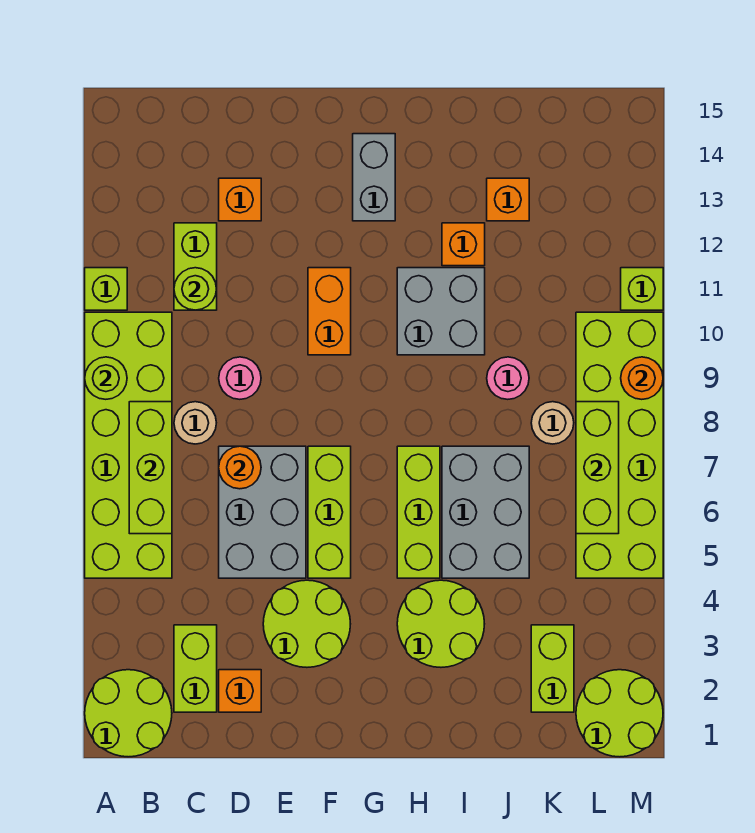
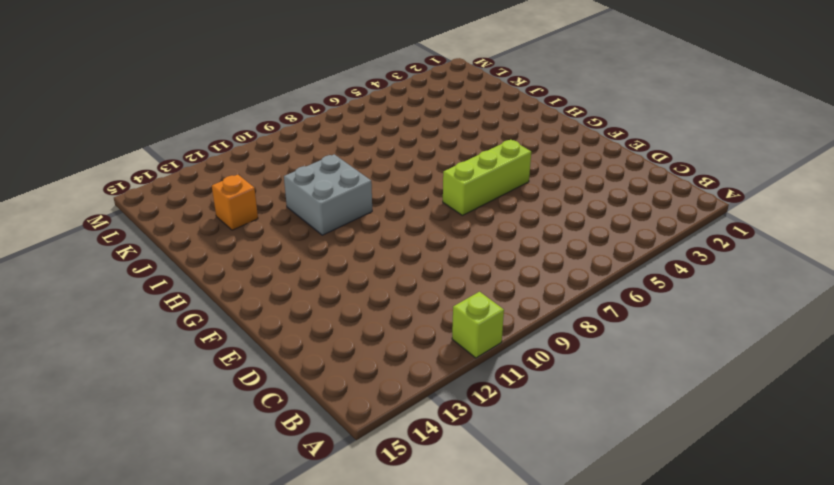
none -> lime round brick A1:B2 level 1
none -> lime brick A5:B10 level 1
none -> lime brick C2:C3 level 1
none -> tan round brick C8 level 1

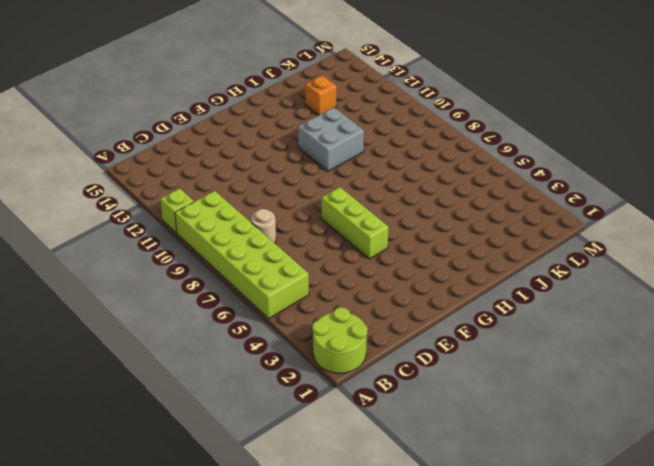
none -> lime brick C2:C3 level 1
none -> lime brick C11:C12 level 1
none -> orange brick D2 level 1
none -> grey brick D5:E7 level 1

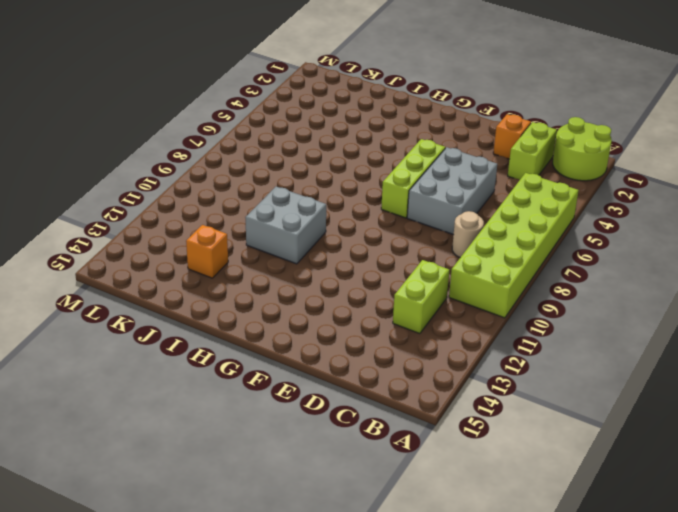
none -> lime brick A11 level 1
none -> pink round brick D9 level 1
none -> orange brick D13 level 1
none -> lime round brick E3:F4 level 1

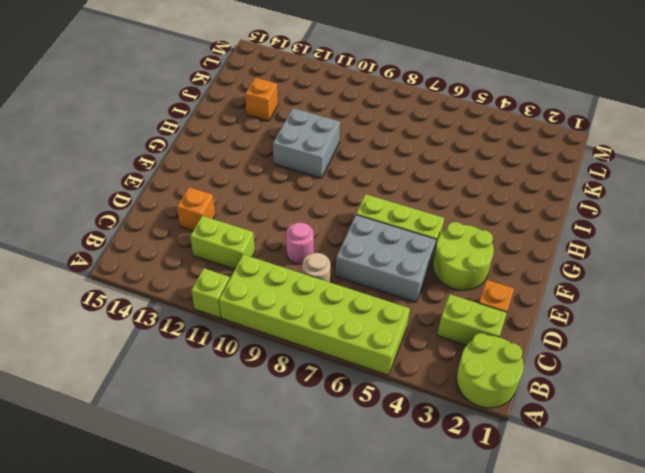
none -> orange brick F10:F11 level 1
none -> grey brick G13:G14 level 1
none -> lime round brick H3:I4 level 1
none -> lime brick H5:H7 level 1

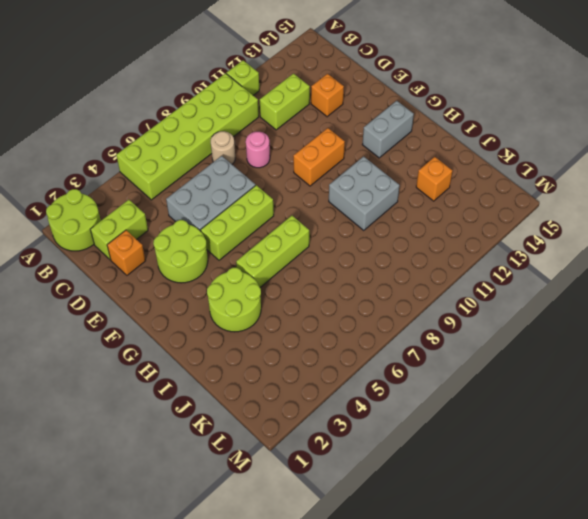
none -> grey brick I5:J7 level 1
none -> orange brick I12 level 1
none -> pink round brick J9 level 1
none -> lime brick K2:K3 level 1

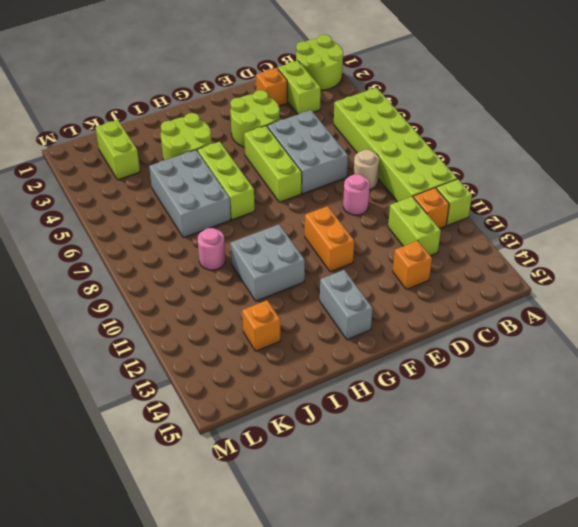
orange brick B11 level 1 -> orange brick I12 level 1
none -> tan round brick K8 level 1
none -> lime round brick L1:M2 level 1
none -> lime brick L5:M10 level 1
none -> lime brick M11 level 1

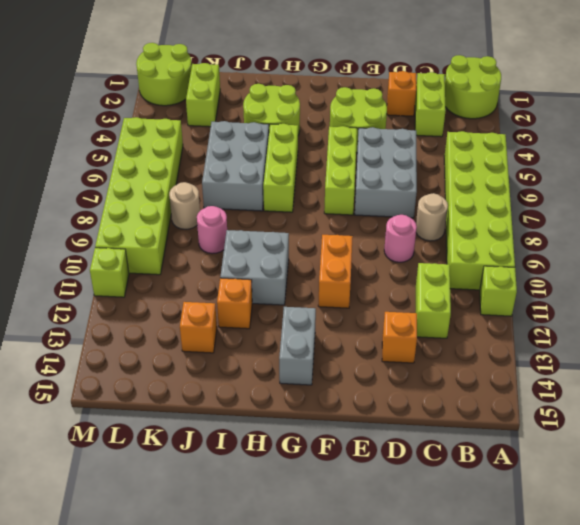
none -> lime round brick A9 level 2
none -> lime brick B6:B8 level 2
none -> lime round brick C11 level 2
none -> orange round brick D7 level 2

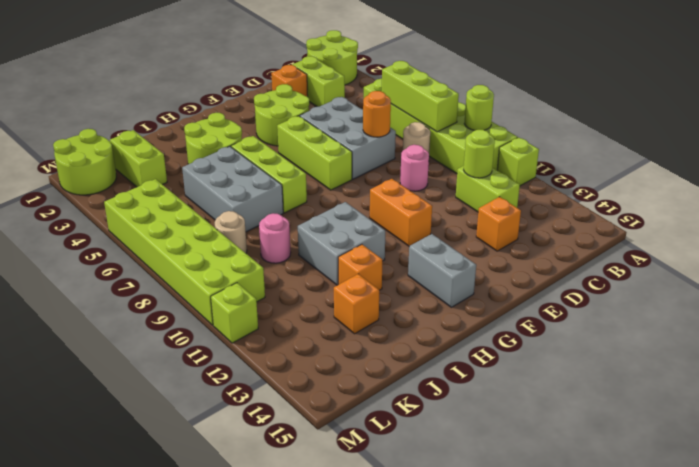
none -> lime brick L6:L8 level 2
none -> orange round brick M9 level 2

